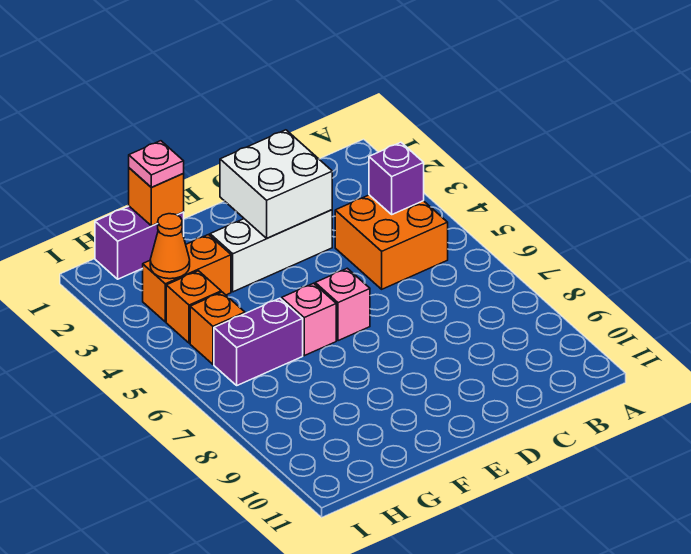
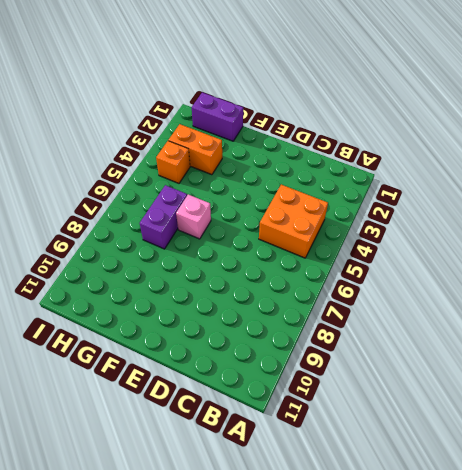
purple brick G6:G7 level 1 -> purple brick G6:H6 level 1
none -> white brick D3:F3 level 1
none -> pink brick E6 level 1
none -> orange brick H5 level 1

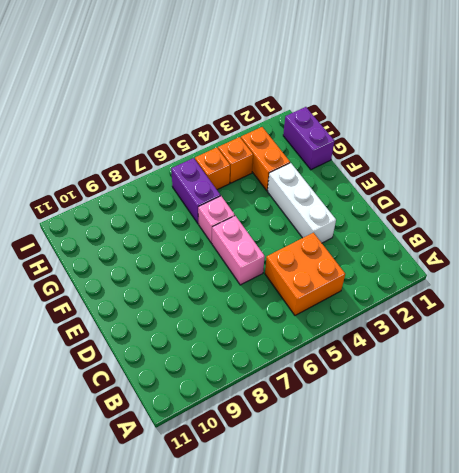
pink brick D6:E6 level 1 -> pink brick E6 level 1
none -> purple brick B4 level 2
none -> white brick D2:E3 level 2
none -> orange brick G1 level 2

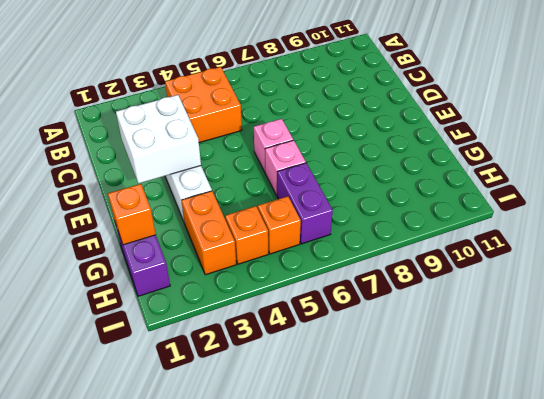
none -> purple brick B4 level 2
none -> orange cone H3 level 2
none -> pink plate G1 level 3

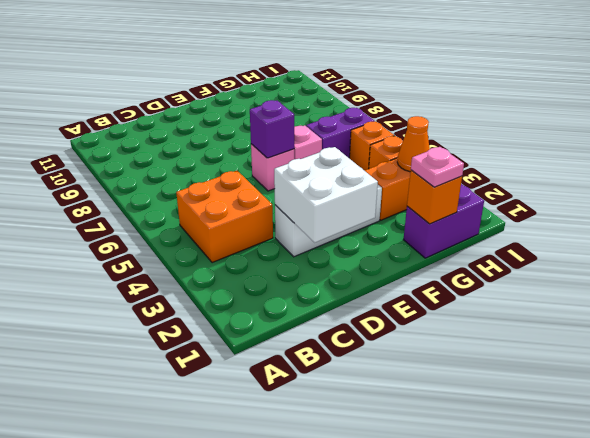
purple brick E6 level 2 -> purple brick B4 level 2

